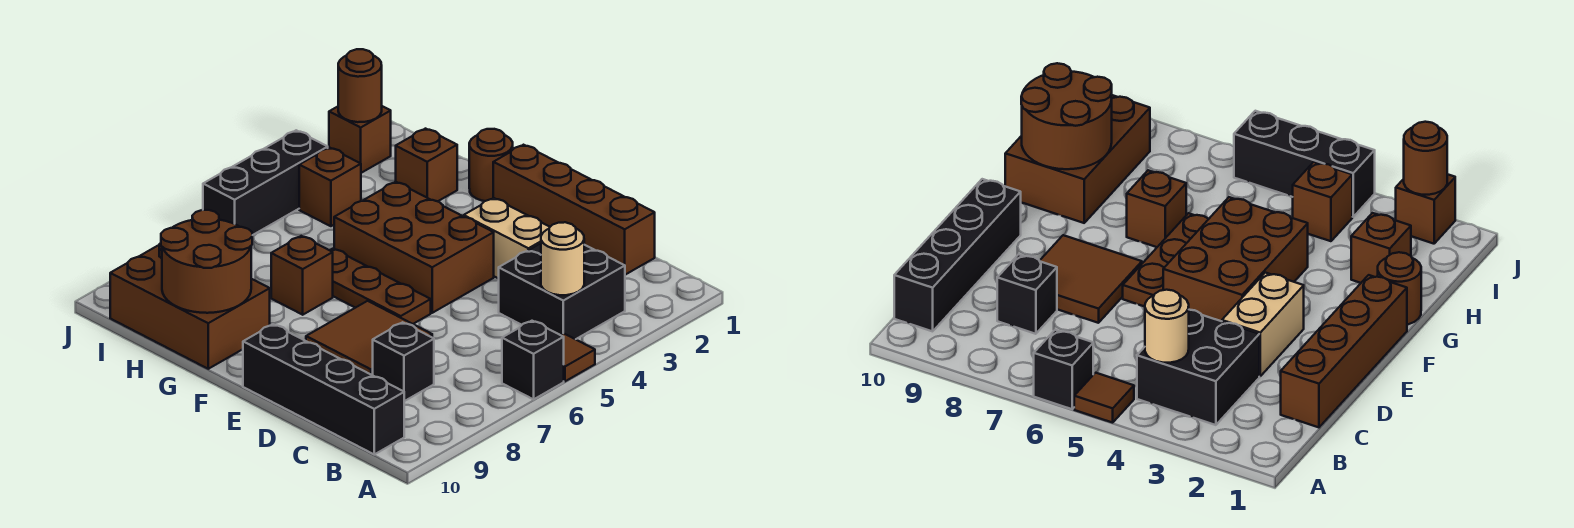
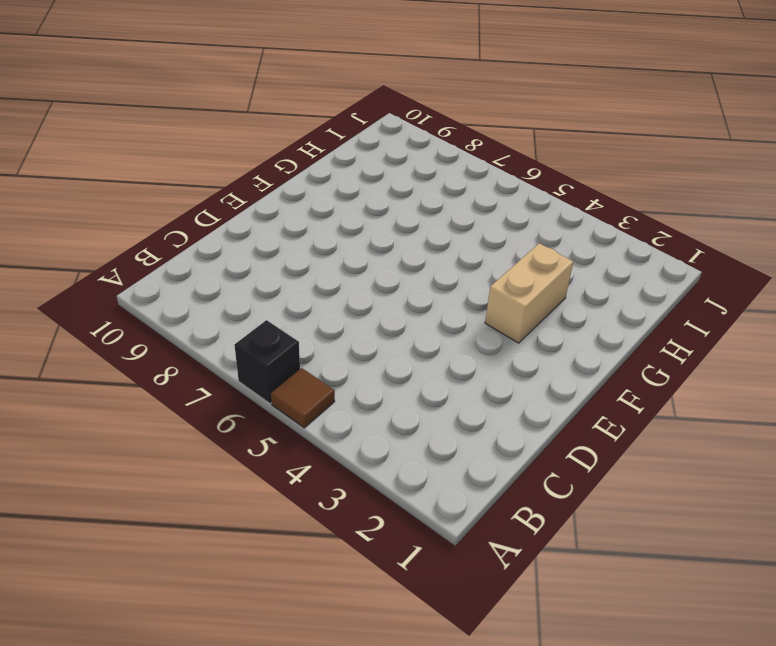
tan brick F3:G3 level 1 -> tan brick D3:E3 level 1
none -> black brick B3:C4 level 1
none -> black brick B10:E10 level 1
none -> brown brick C1:F1 level 1

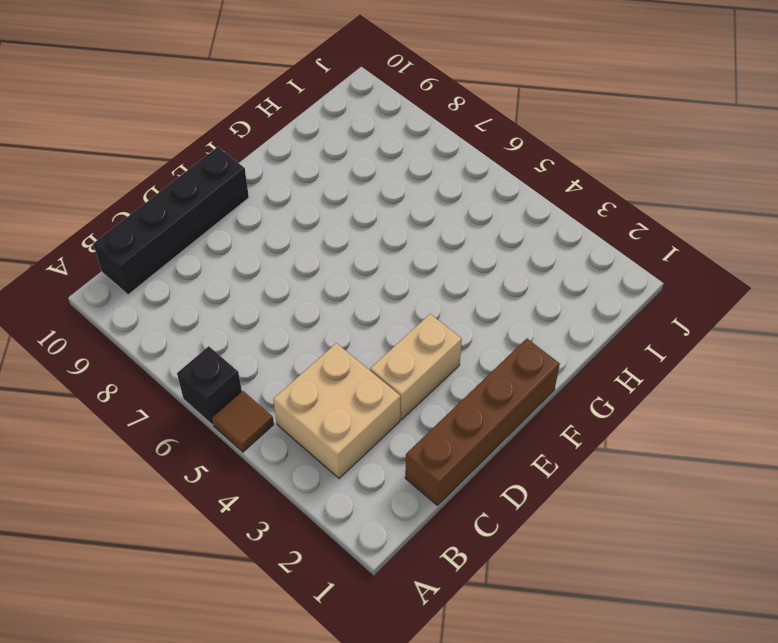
tan brick B3:C4 level 1 -> black brick B3:C4 level 1
none -> black brick C8 level 1
none -> brown tile D7:E8 level 1
none -> brown brick E4:G5 level 1

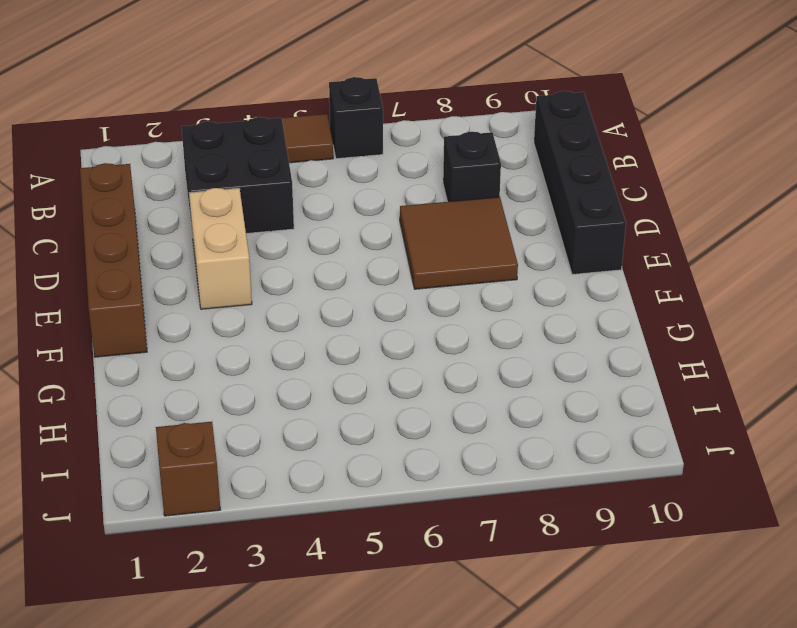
none -> brown brick E4:G5 level 1
none -> brown plate E6:G6 level 1
none -> brown round brick G1 level 1

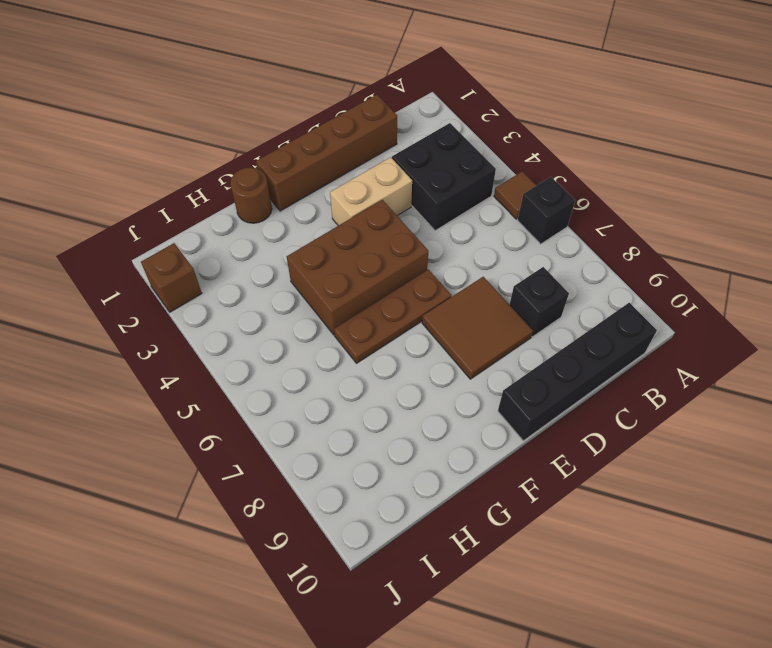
none -> brown brick G7 level 1
none -> brown brick G9:I10 level 1
none -> brown brick H2 level 1

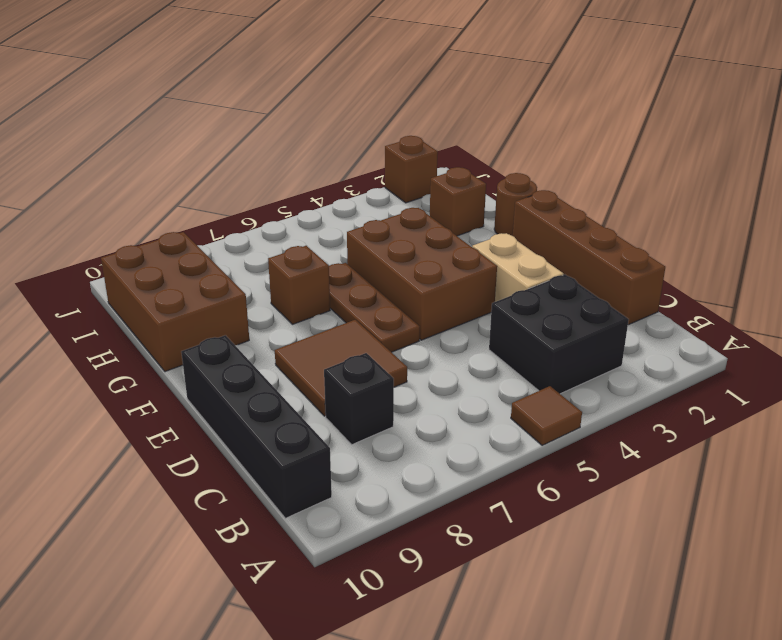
none -> black brick A6 level 1
none -> brown brick I4 level 1
none -> black brick J4:J6 level 1

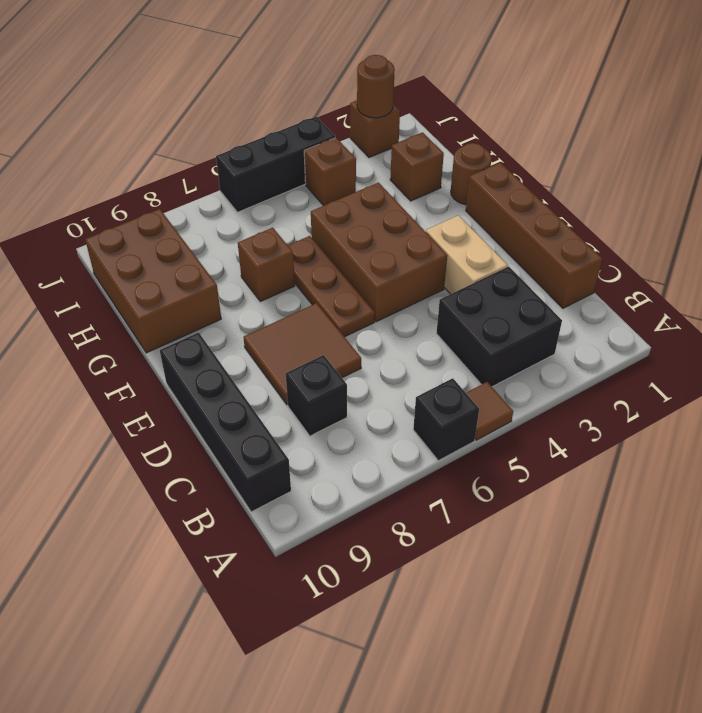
none -> tan round brick B4 level 2
none -> brown round brick G9:H10 level 2

